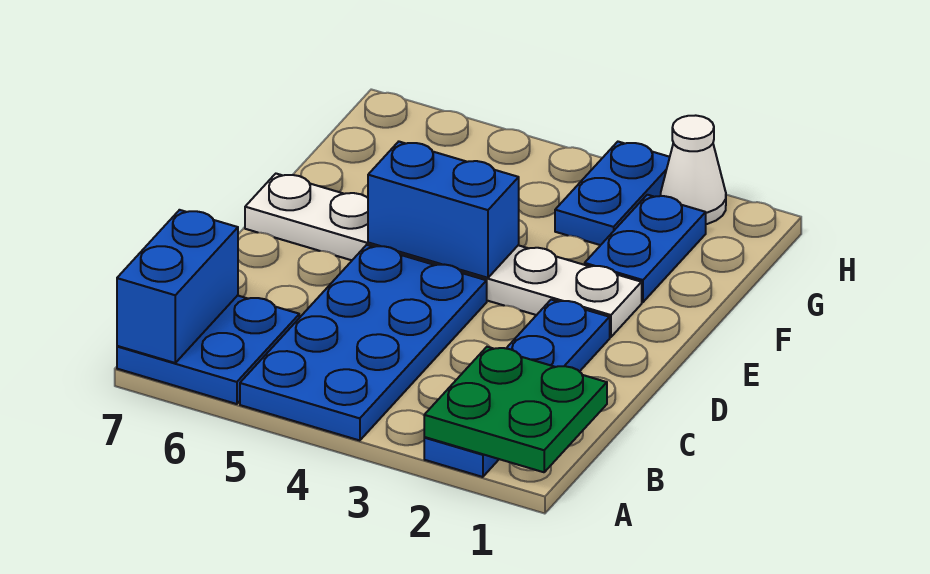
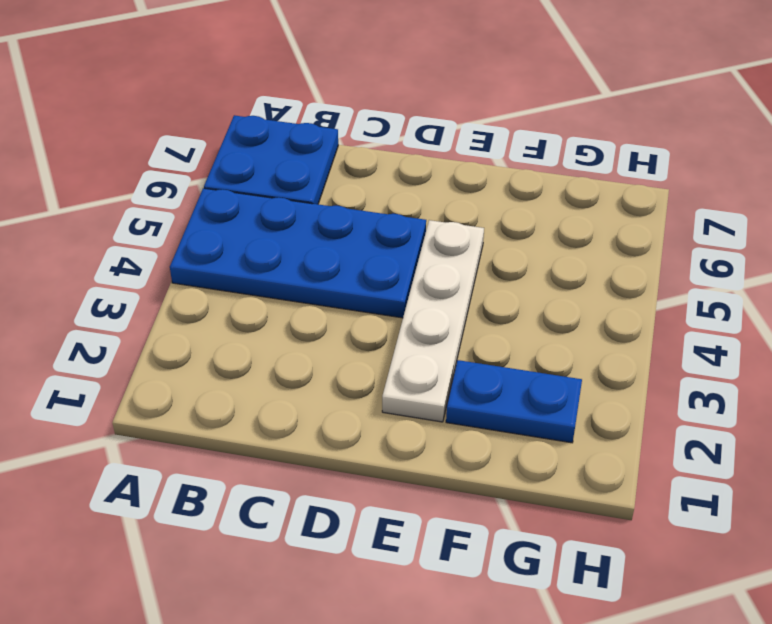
white plate E2:E5 level 1 -> white plate E2:E7 level 1
none -> blue plate A2:D2 level 1
none -> blue plate G3:H3 level 1

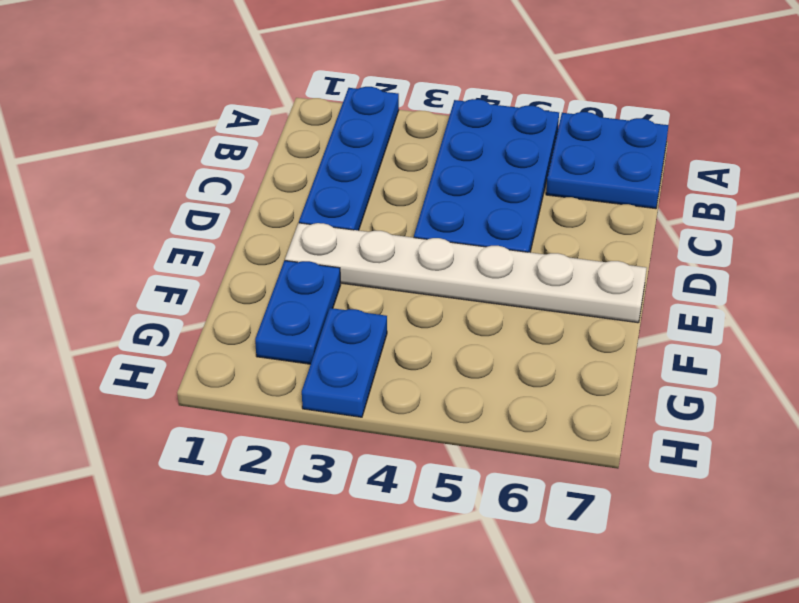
none -> white cone H2 level 1
none -> green plate A1:B2 level 2

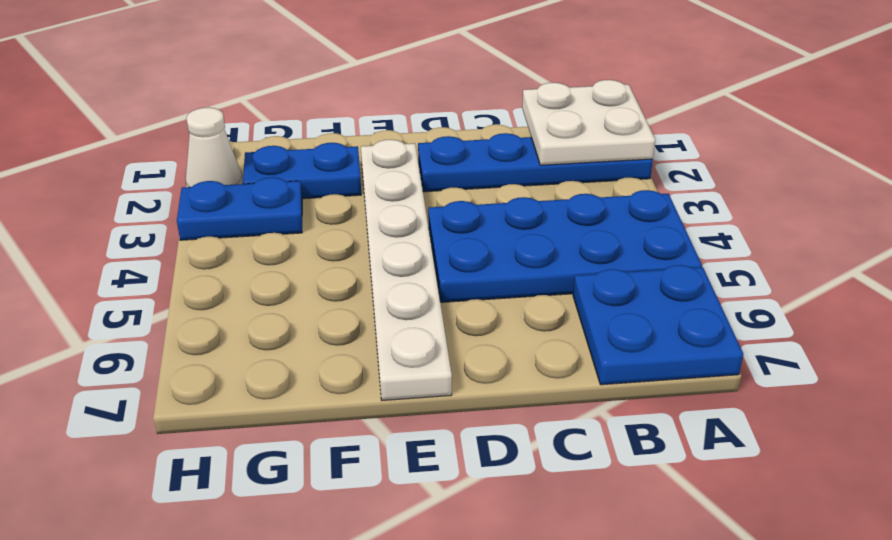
white plate A1:B2 level 2 -> green plate A1:B2 level 2
none -> blue brick A7:B7 level 2
none -> blue brick E4:E5 level 2

